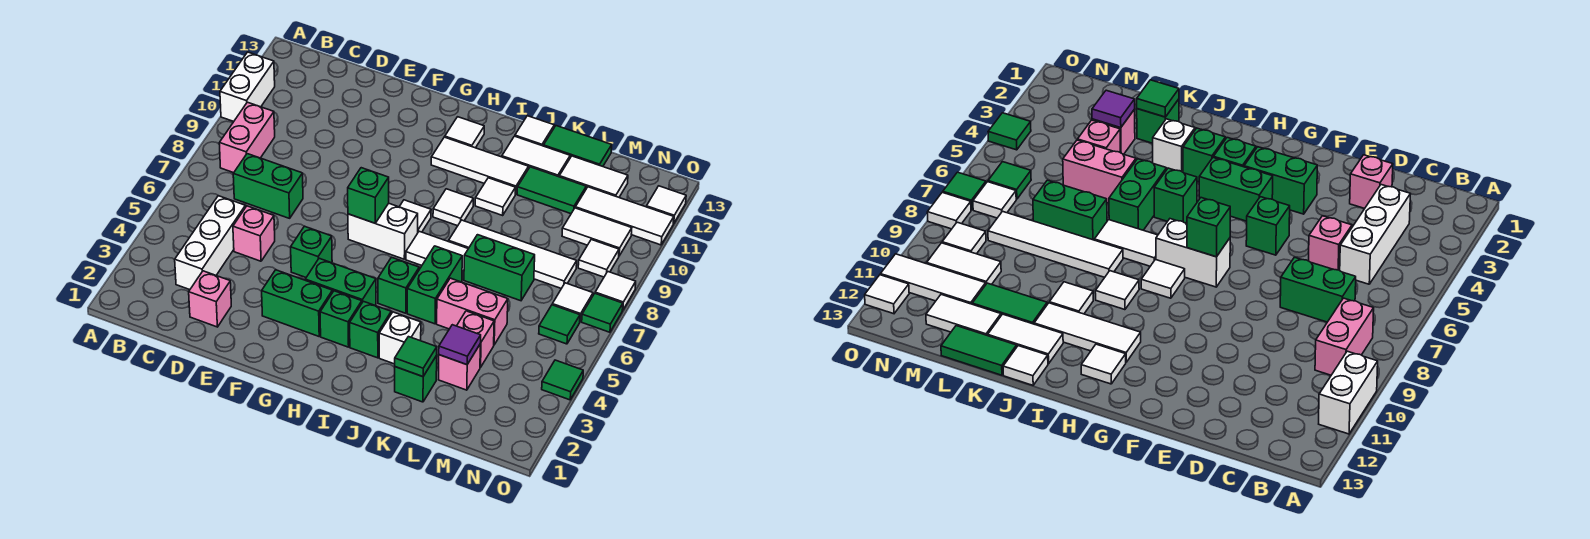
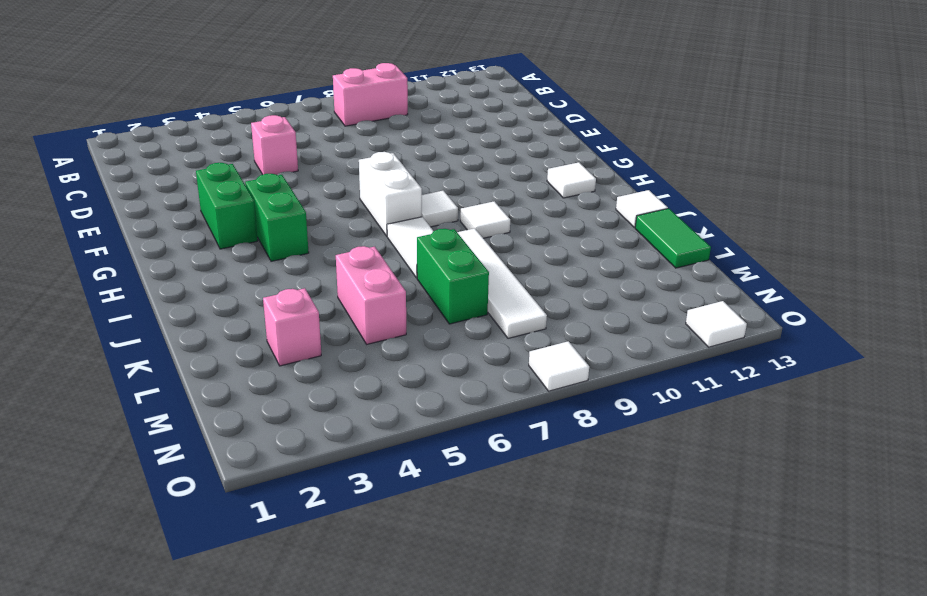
none -> white brick A10:A11 level 1
none -> white brick C3:C5 level 1
none -> green brick C7:D7 level 1
none -> pink brick D2 level 1

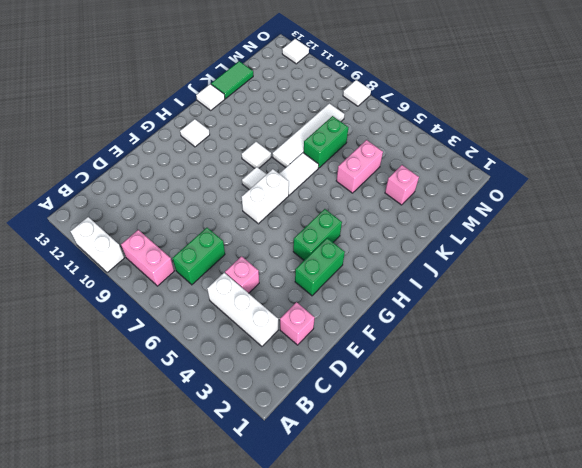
none -> green brick F5 level 1
none -> green brick H3 level 1
none -> white tile H11:J11 level 1
none -> green brick I3 level 1

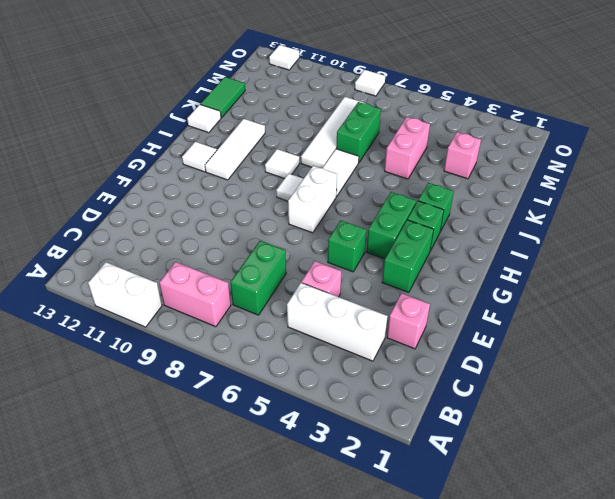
none -> green brick I5 level 1
none -> white brick J3 level 1
none -> green brick J5:J6 level 1
none -> white tile J10 level 1

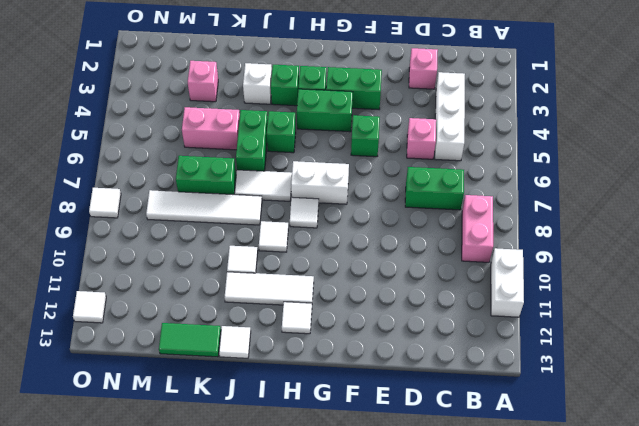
none -> white tile J12:K12 level 1
none -> green brick K2 level 1
none -> green tile K11:L11 level 1
none -> pink brick L4 level 1

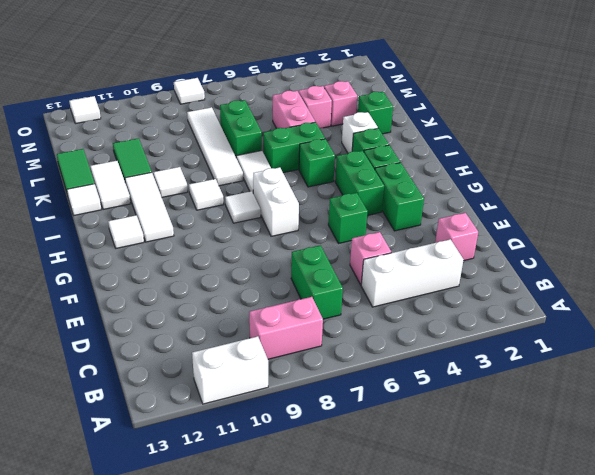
none -> white tile L12:M12 level 1
none -> white tile M10:N10 level 1
none -> white tile M11:O11 level 1
none -> green tile N6 level 1

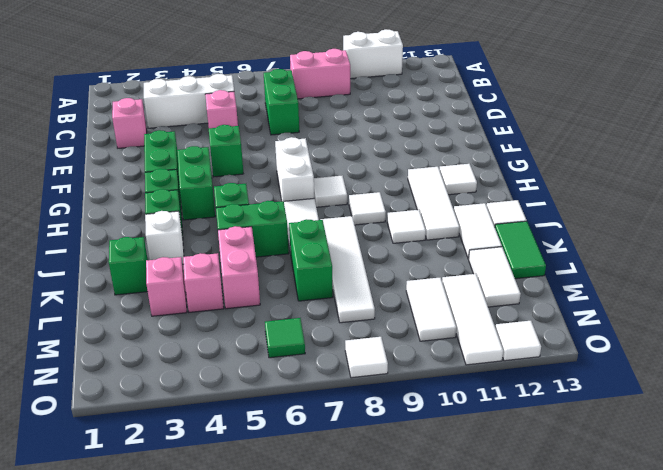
none -> green tile K11:L11 level 1
none -> white tile N7 level 1
none -> white tile N9 level 1
none -> green tile O4 level 1

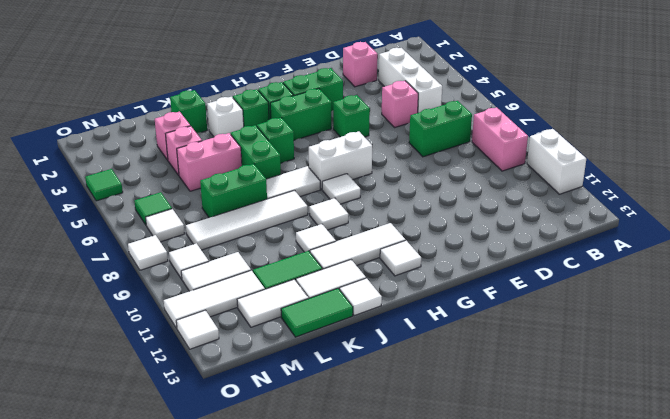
none -> green tile O7 level 1
none -> green brick G7 level 2
none -> green tile K2 level 2
none -> purple tile L3 level 2

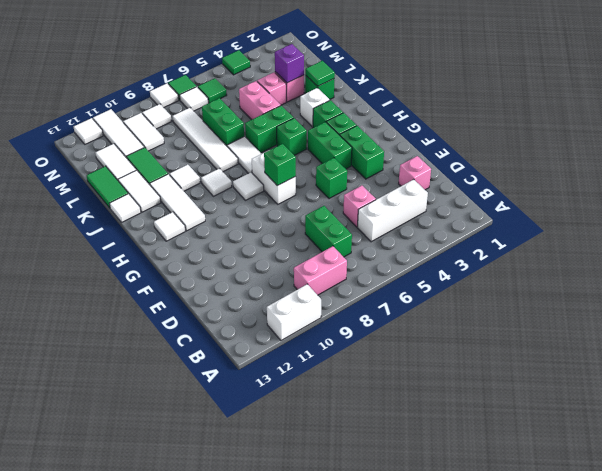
purple brick L3 level 2 -> purple tile L3 level 2

